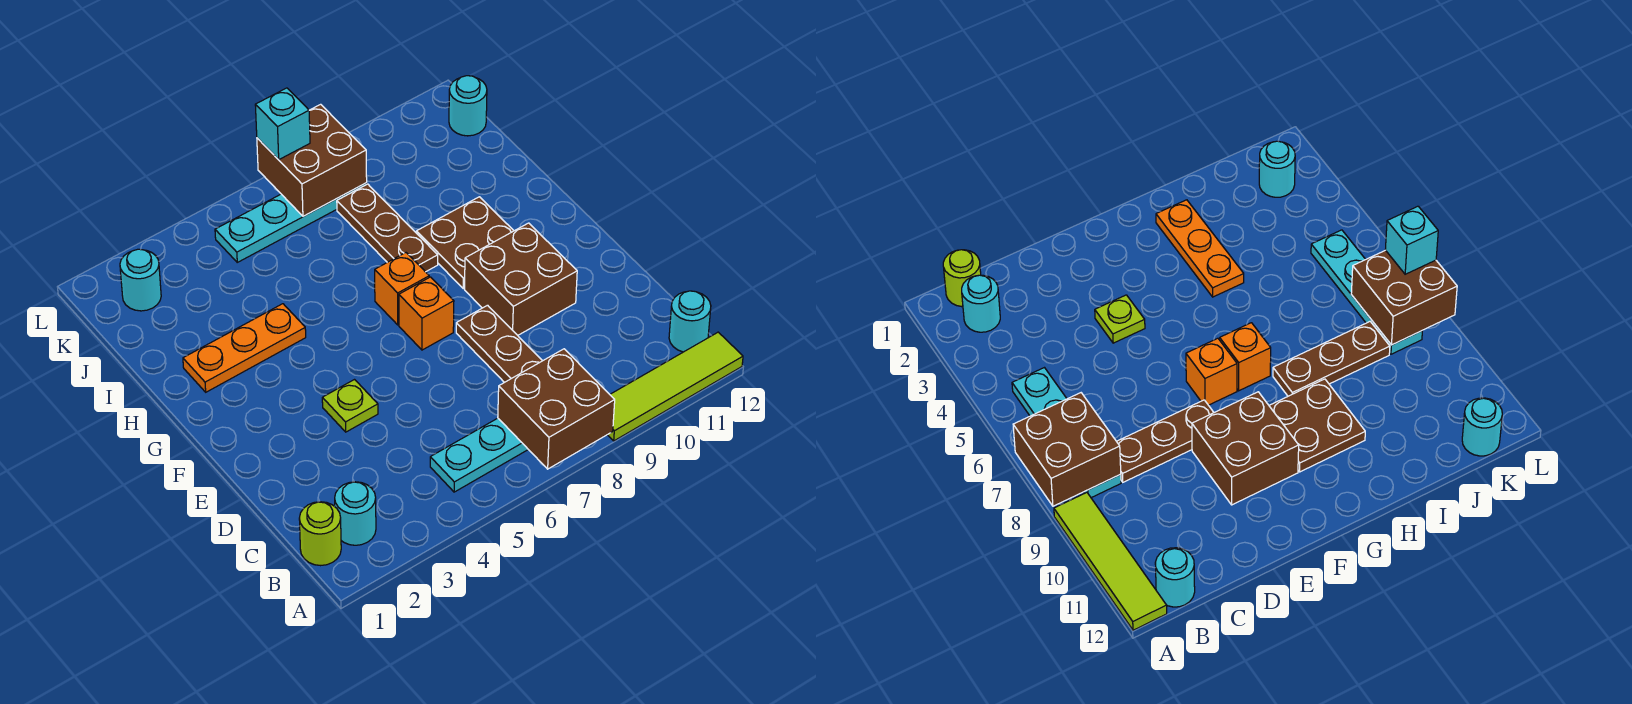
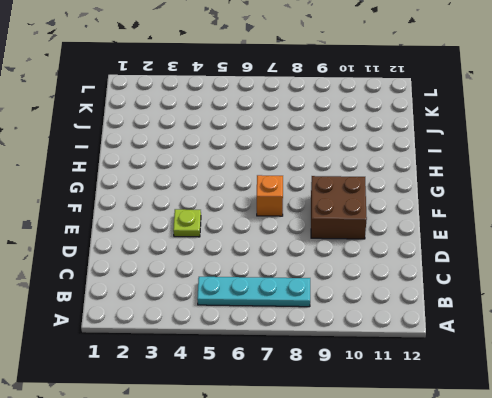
none -> lime tile A9:A12 level 1
none -> lime round brick B1 level 1
none -> cyan round brick B2 level 1

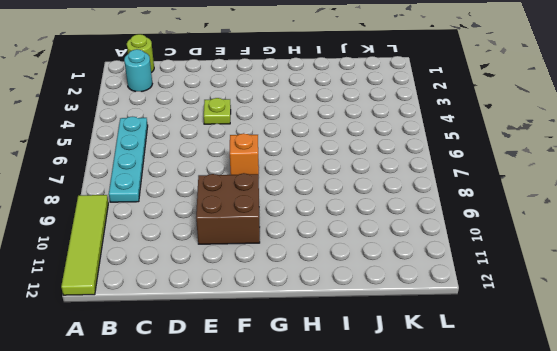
none -> cyan round brick B12 level 1
none -> brown plate C8:E8 level 1
none -> orange brick G7 level 1

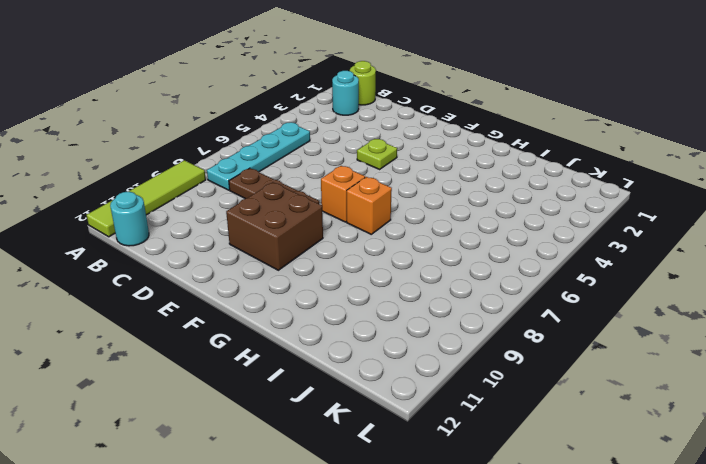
none -> brown plate G9:H10 level 1
none -> orange plate H2:H4 level 1
none -> brown plate H8:J8 level 1

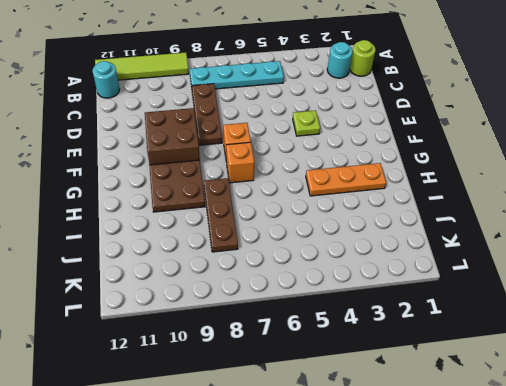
none -> cyan round brick K2 level 1
none -> cyan plate K5:K8 level 1
none -> cyan round brick K12 level 1

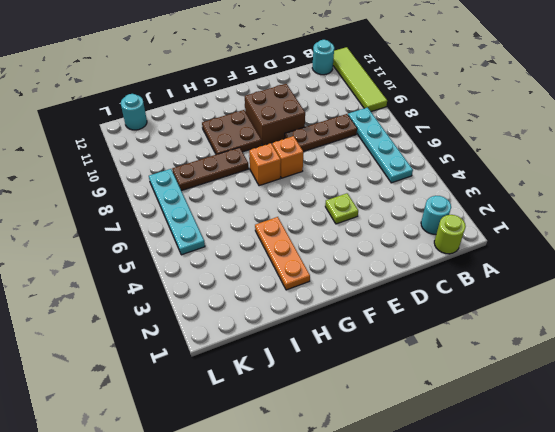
none -> cyan round brick K2 level 1
none -> brown brick A7:B8 level 2
none -> brown brick K7:L8 level 2

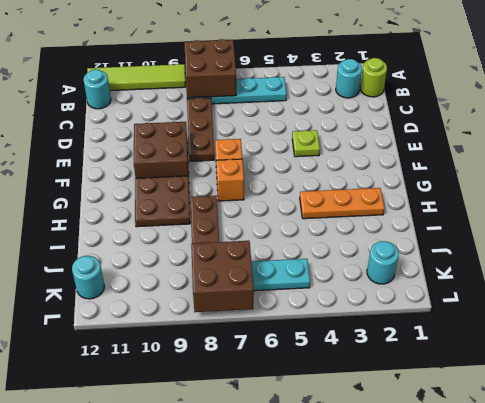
none -> cyan brick L7 level 3

